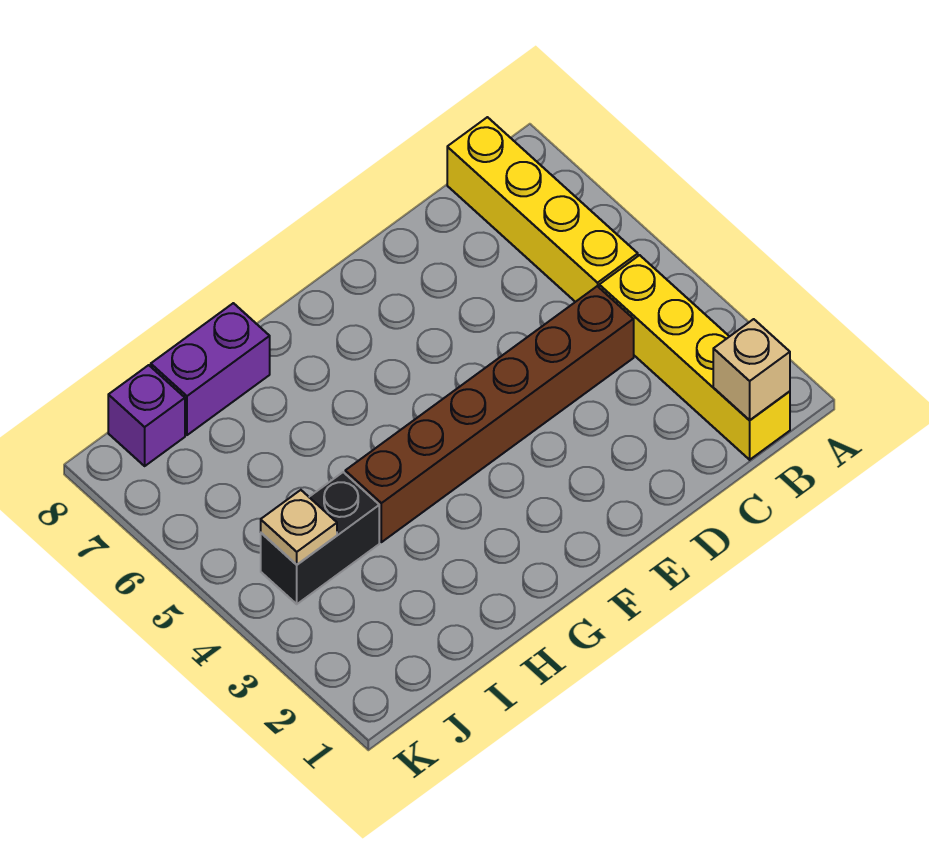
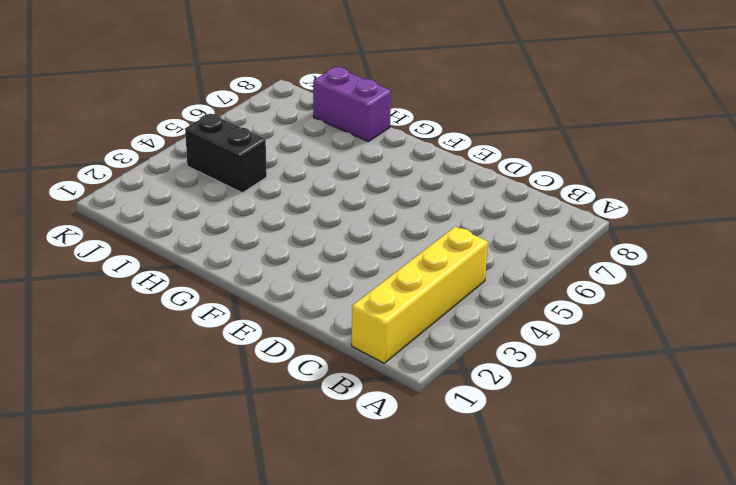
none -> yellow brick B5:B8 level 1
none -> brown brick C4:H4 level 1

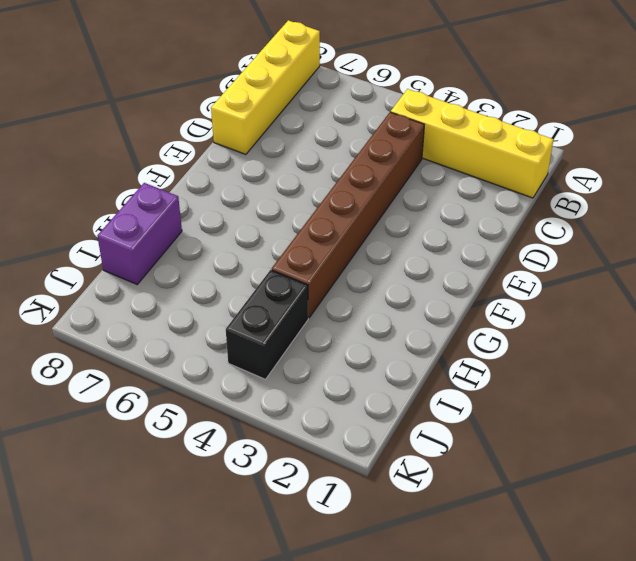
yellow brick A8:D8 level 1 -> yellow brick B5:B8 level 1
none -> purple brick J8 level 1
none -> tan brick B1 level 2

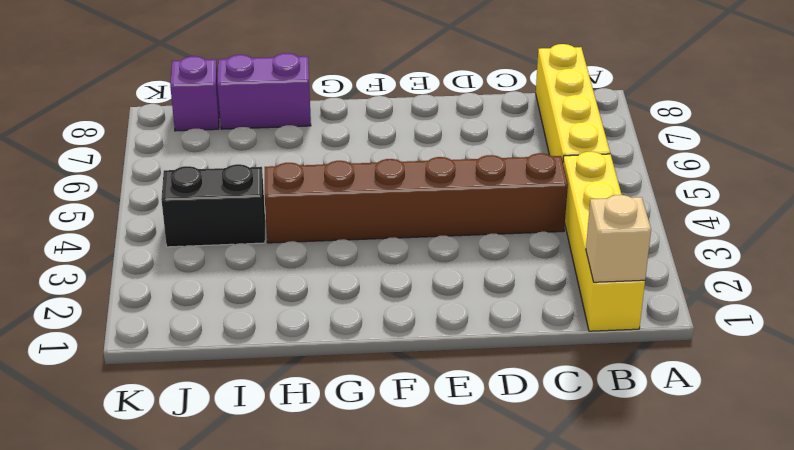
none -> tan plate J4 level 2

